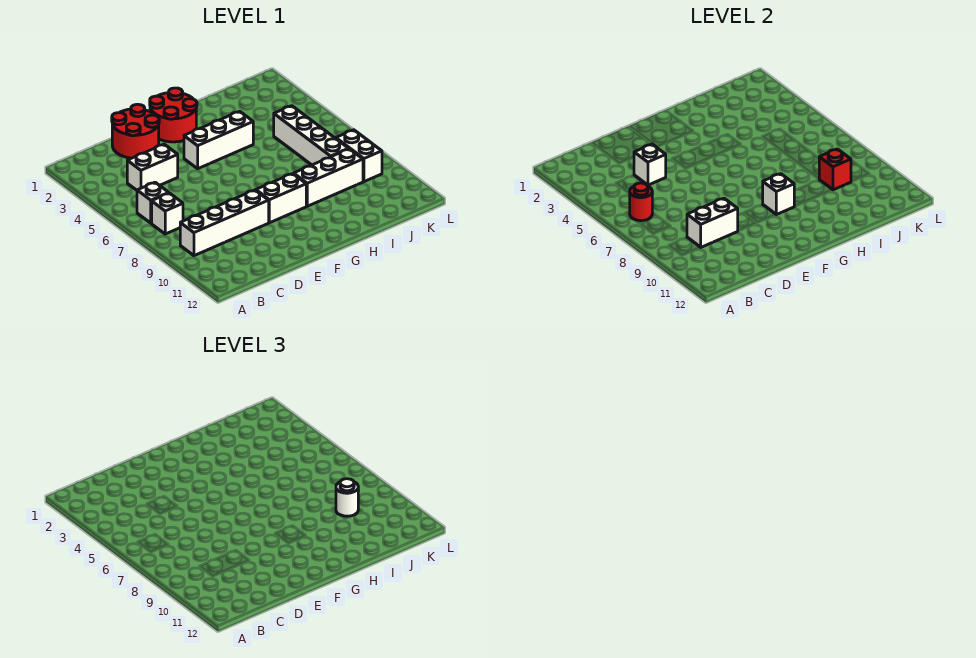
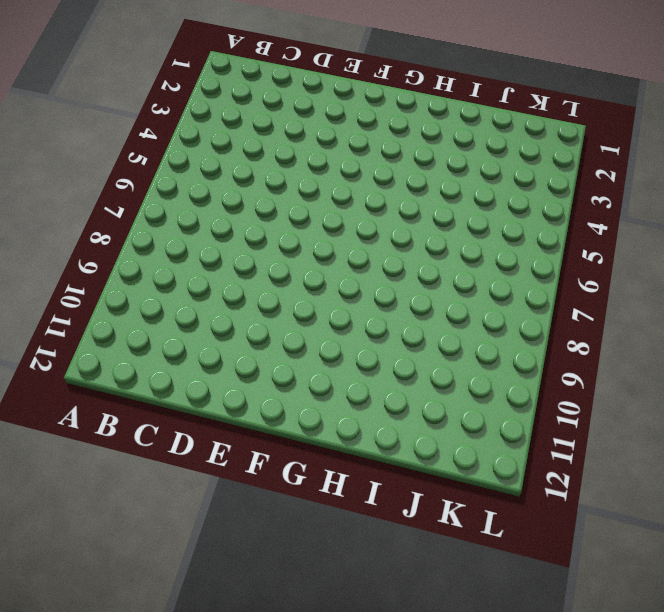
none -> white brick B6 level 1
none -> white brick B7 level 1
none -> white brick B9:E9 level 1

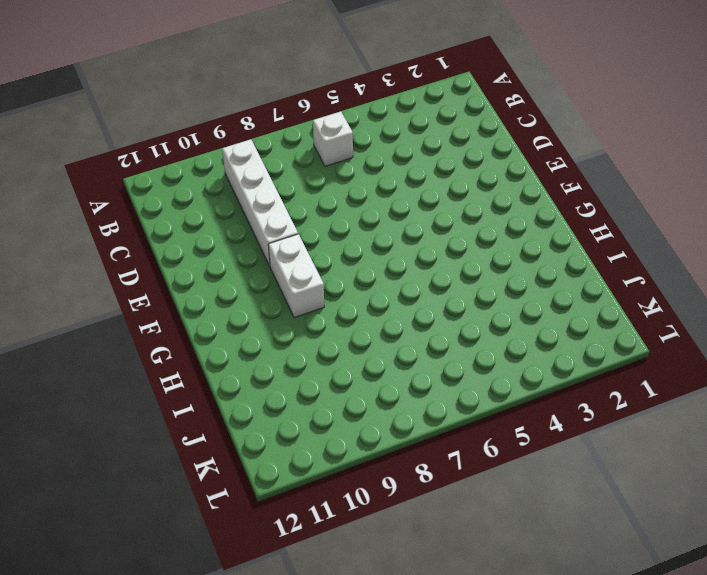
none -> white brick B7 level 1
none -> white brick C4:D4 level 1
none -> red round brick D1:E2 level 1

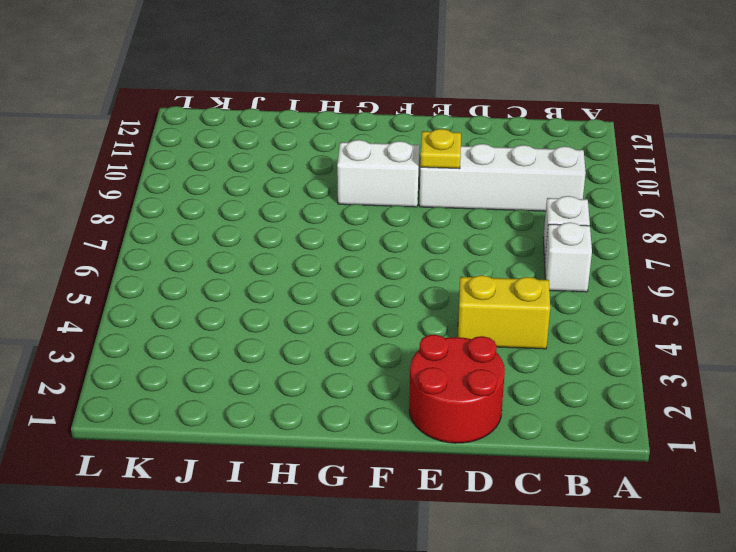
yellow brick C4:D4 level 1 -> white brick C4:D4 level 1
yellow plate E9 level 2 -> none
none -> red round brick F1:G2 level 1
none -> white brick F4:H4 level 1
none -> white brick H9:J9 level 1

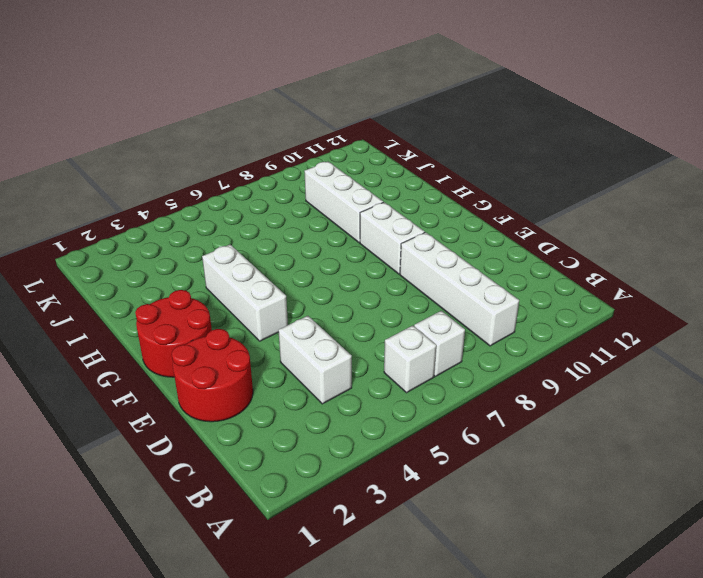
none -> white brick J5:J8 level 1
none -> white brick K8:K9 level 1
none -> red round brick B6 level 2

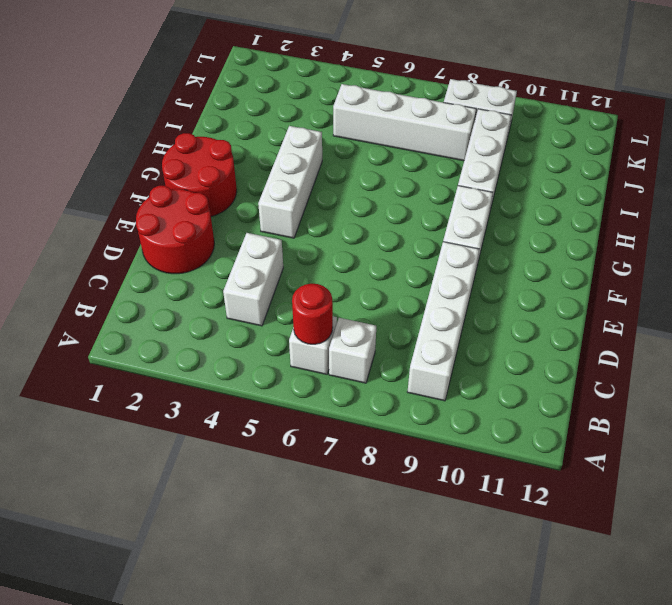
none -> white brick C9:D9 level 2
none -> white brick D4 level 2
none -> white brick G9 level 2

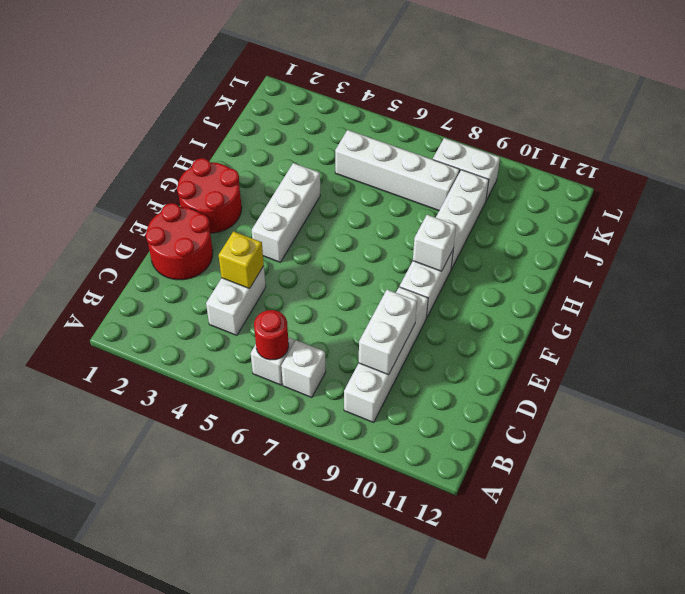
yellow brick D4 level 2 -> white brick D4 level 2
none -> red brick J9 level 2
none -> white round brick J9 level 3

